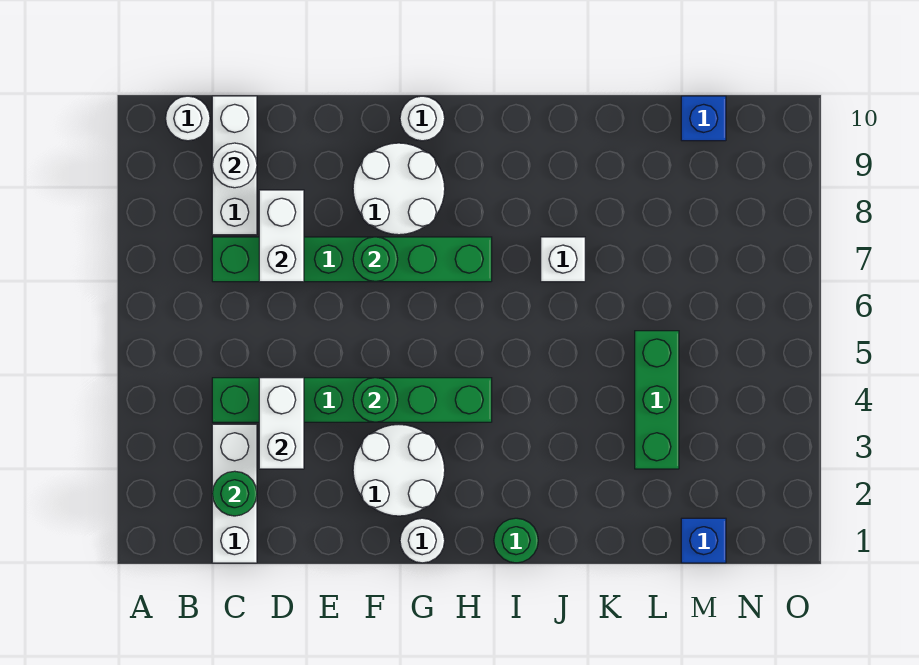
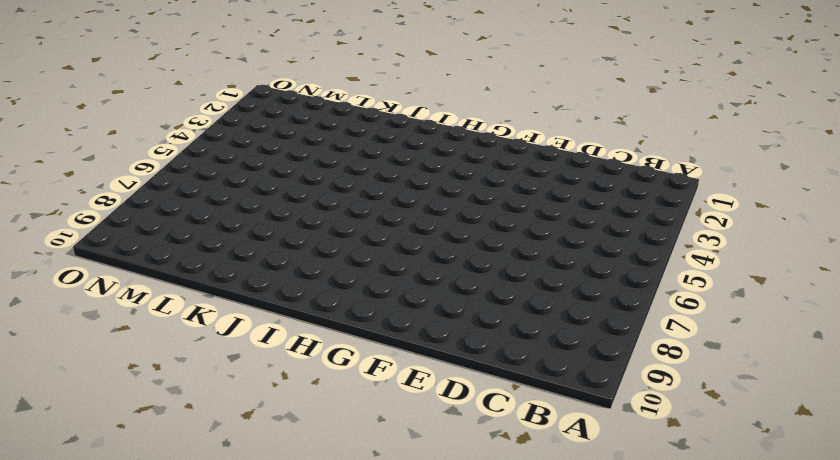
none -> white round brick B10 level 1
none -> white brick C1:C3 level 1
none -> green brick C4:H4 level 1

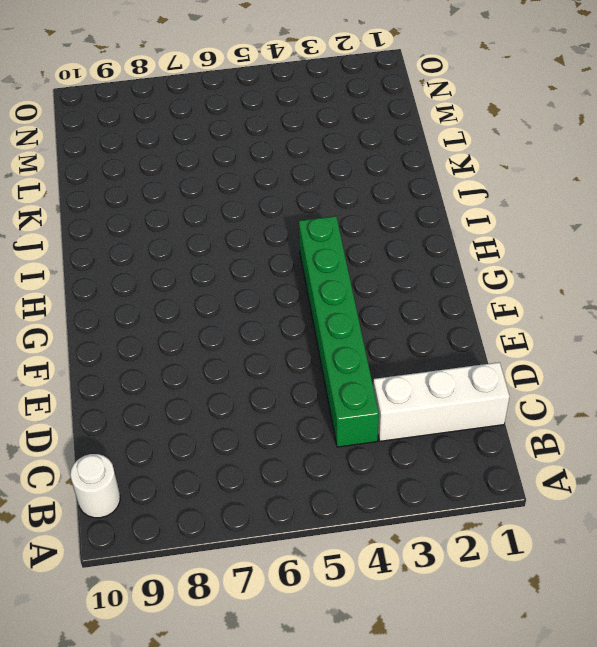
none -> green brick C7:H7 level 1
none -> white brick C8:C10 level 1
none -> white round brick F2:G3 level 1

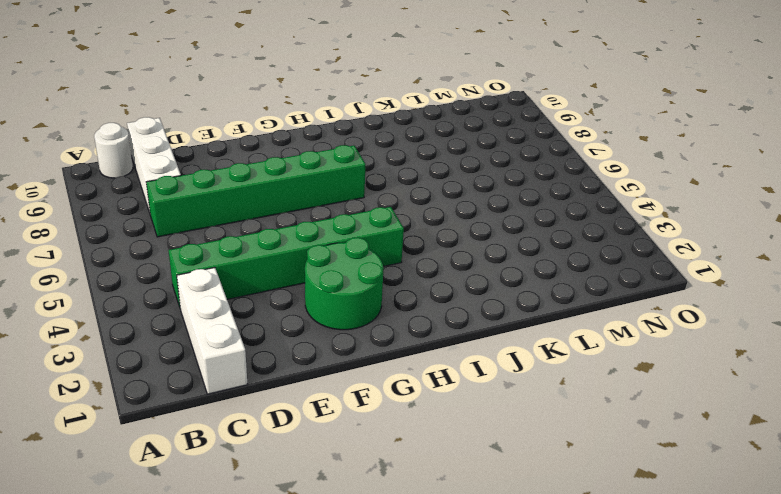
green round brick F2:G3 level 1 -> white round brick F2:G3 level 1
none -> white round brick F8:G9 level 1
none -> white round brick G1 level 1
none -> white round brick G10 level 1

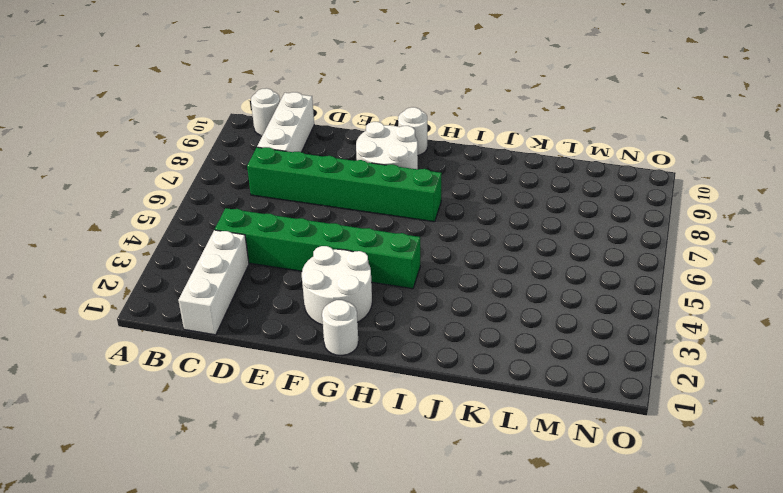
none -> green round brick I1 level 1
none -> white brick J7 level 1
none -> green brick L3:L5 level 1

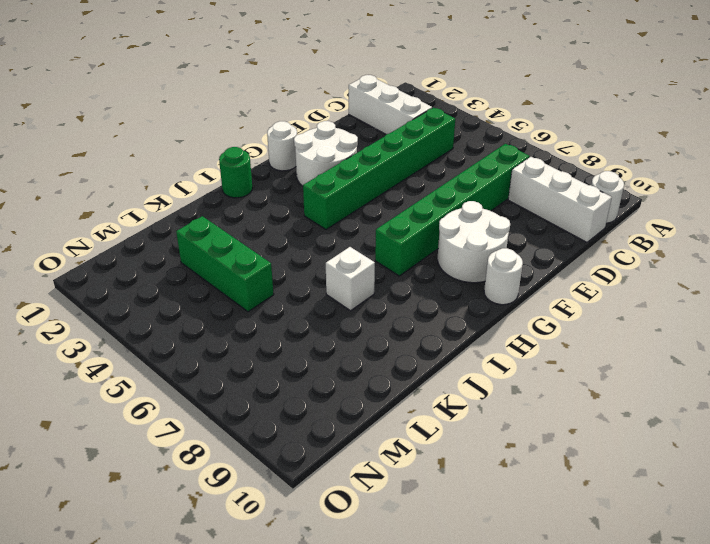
none -> blue brick M1 level 1
none -> blue brick M10 level 1
none -> green round brick C2 level 2

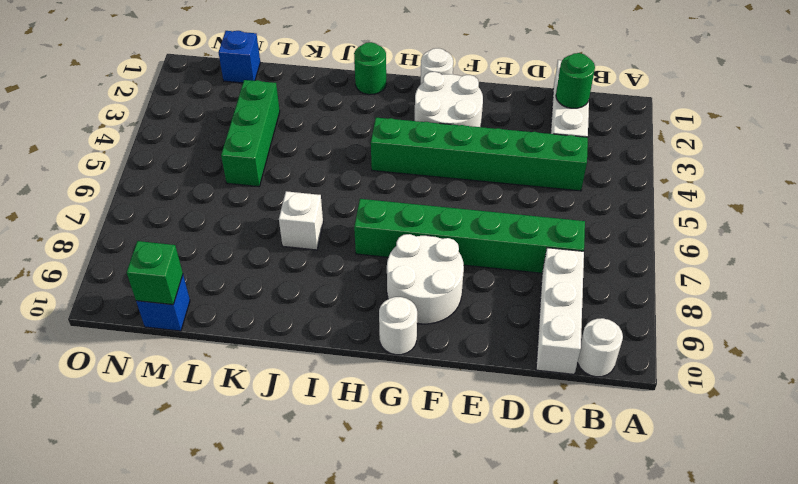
green brick M10 level 2 -> none
none -> white round brick C9 level 2
none -> white brick D3:D4 level 2
none -> white brick D7:D8 level 2

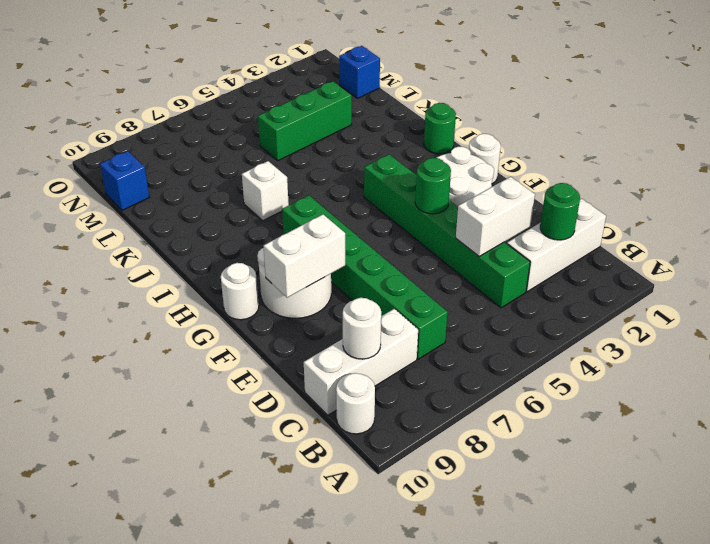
white brick F8:F9 level 2 -> white brick D7:D8 level 2
none -> green round brick F7 level 2

